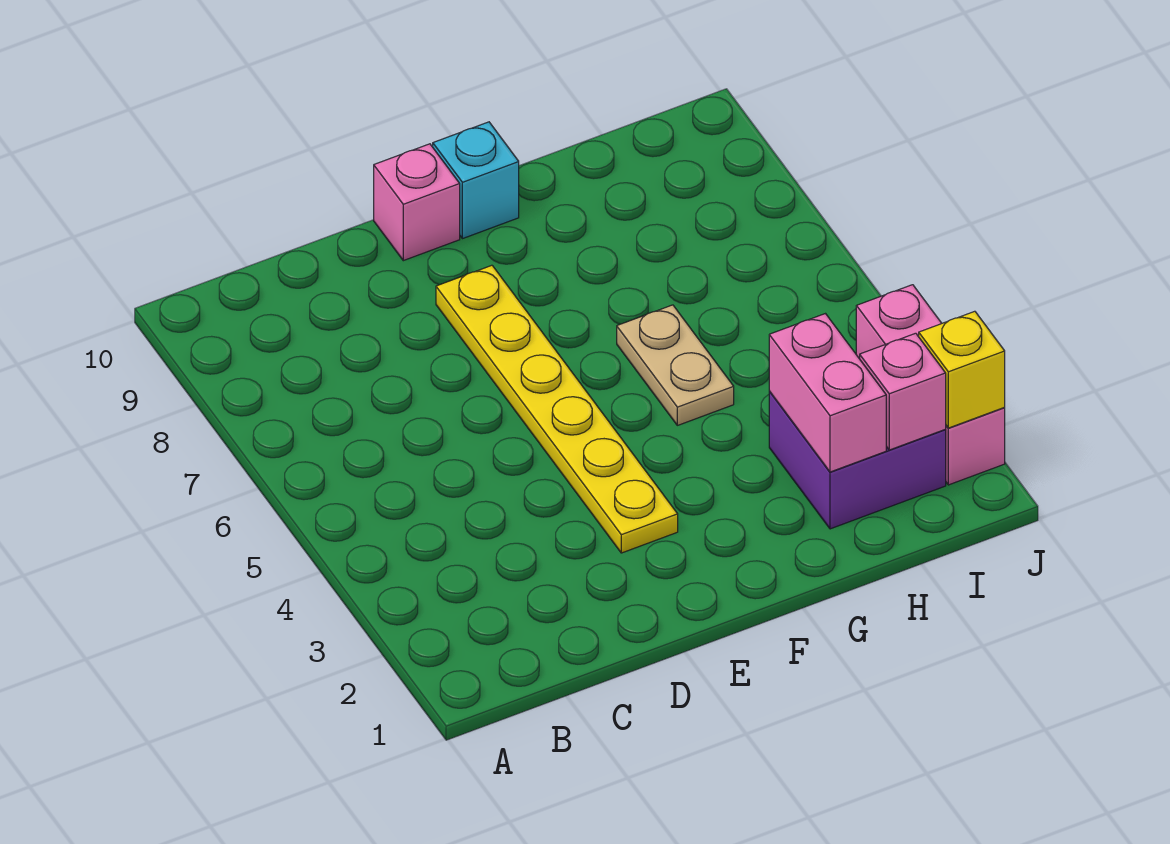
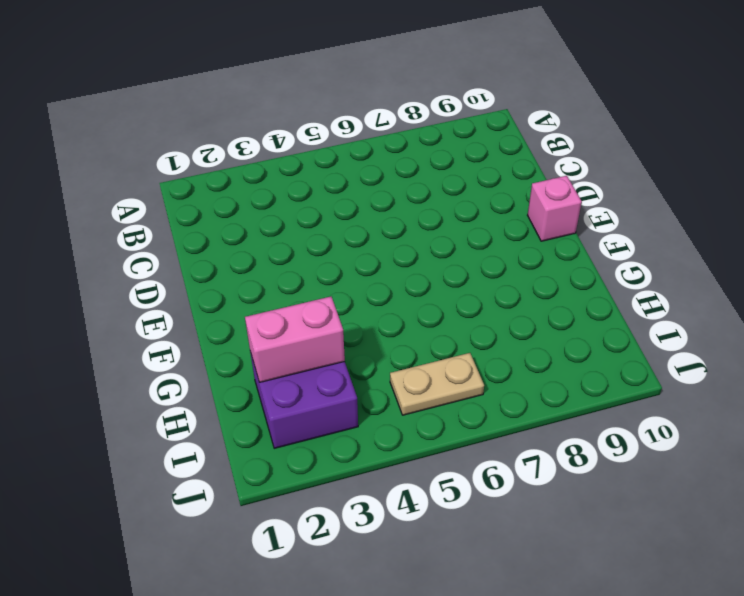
tan plate I5:I6 level 1 -> tan plate G5:G6 level 1
none -> yellow plate E3:E8 level 1
none -> cyan brick F10 level 1

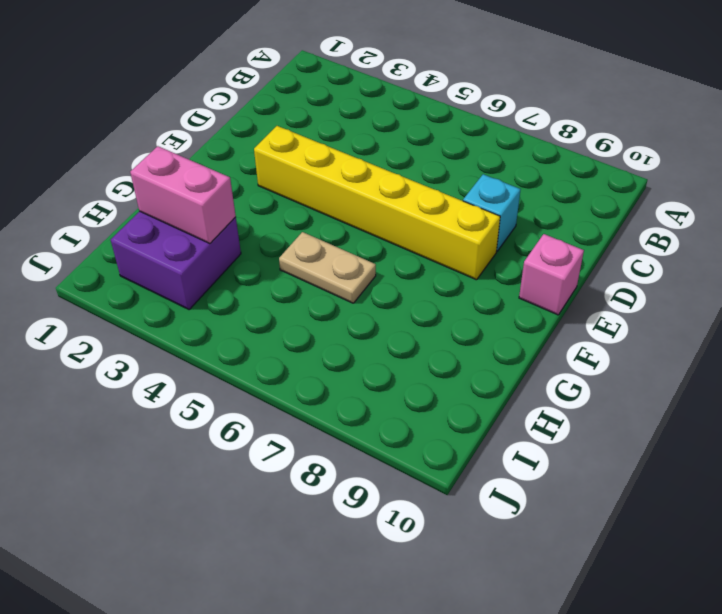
cyan brick D8 level 1 -> cyan brick F10 level 1
yellow brick E3:E8 level 1 -> yellow plate E3:E8 level 1
none -> pink brick J2:J4 level 1
none -> pink brick I2 level 2

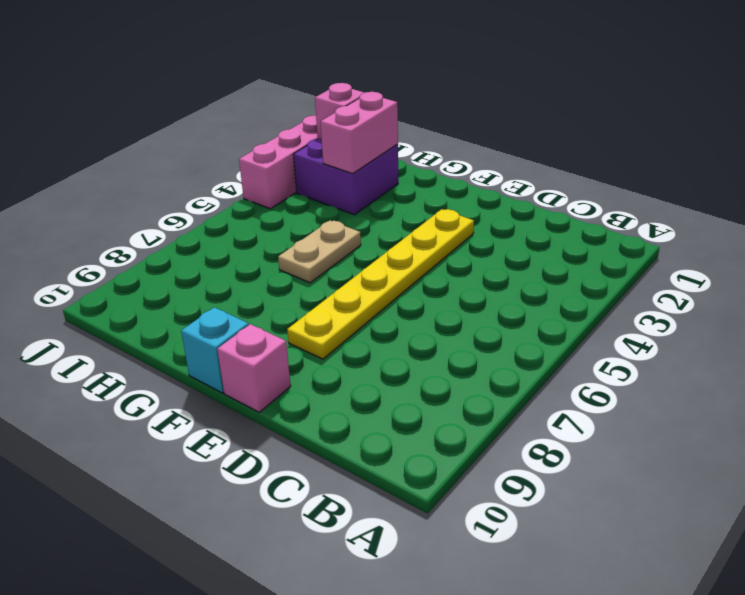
none -> yellow brick J2 level 2

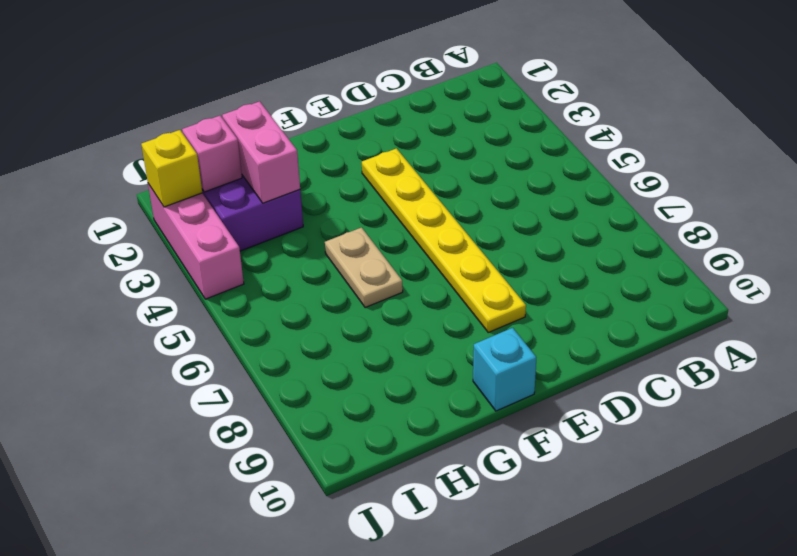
none -> pink brick E10 level 1

